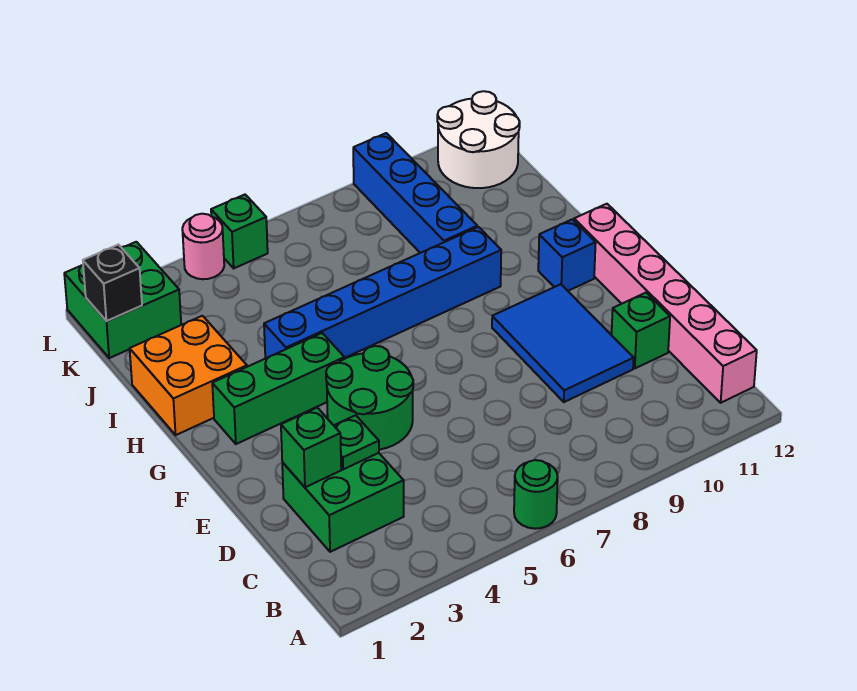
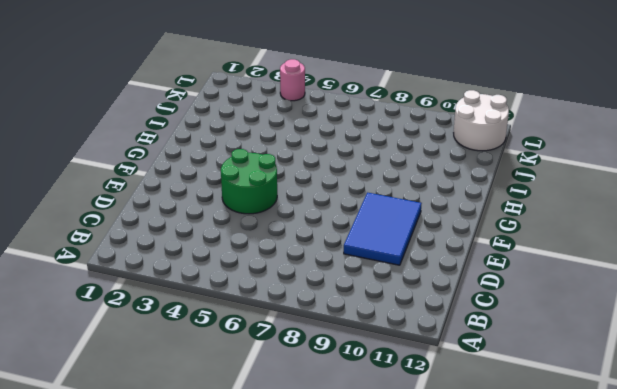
none -> green round brick A6 level 1
none -> pink brick B12:G12 level 1
none -> green brick C2:D3 level 1

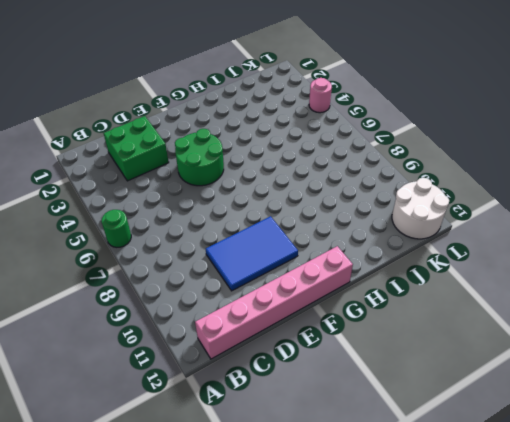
none -> green brick D11 level 1
none -> green brick G2:G4 level 1
none -> blue brick G11 level 1

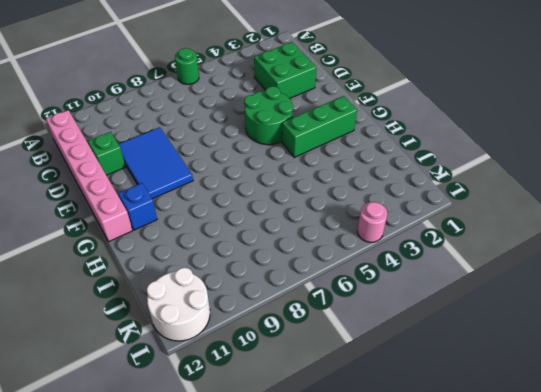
none -> orange brick H1:I2 level 1
none -> blue brick H4:H9 level 1
none -> blue brick I9:L9 level 1

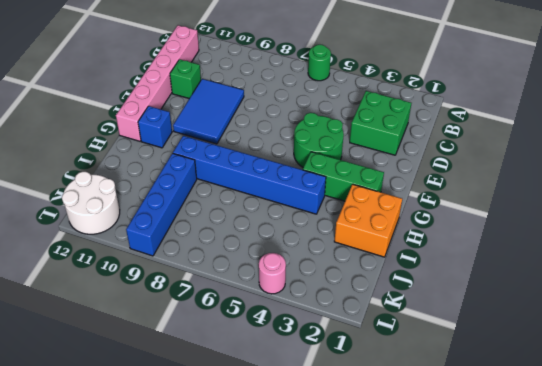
none -> green brick K1:L2 level 1
none -> green brick L5 level 1
none -> green brick D2 level 2

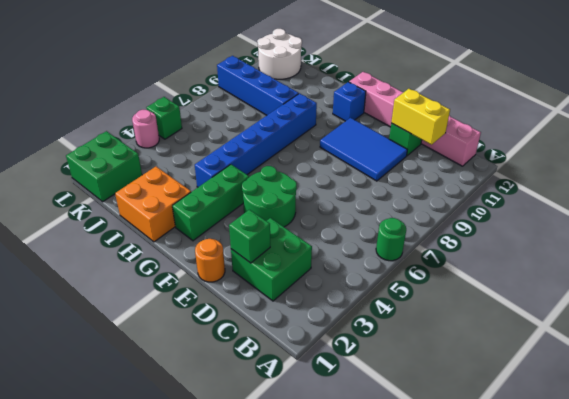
yellow brick C11:D11 level 2 -> none
orange round brick E1 level 1 -> none
none -> green plate D3 level 2
none -> black brick K1 level 2

